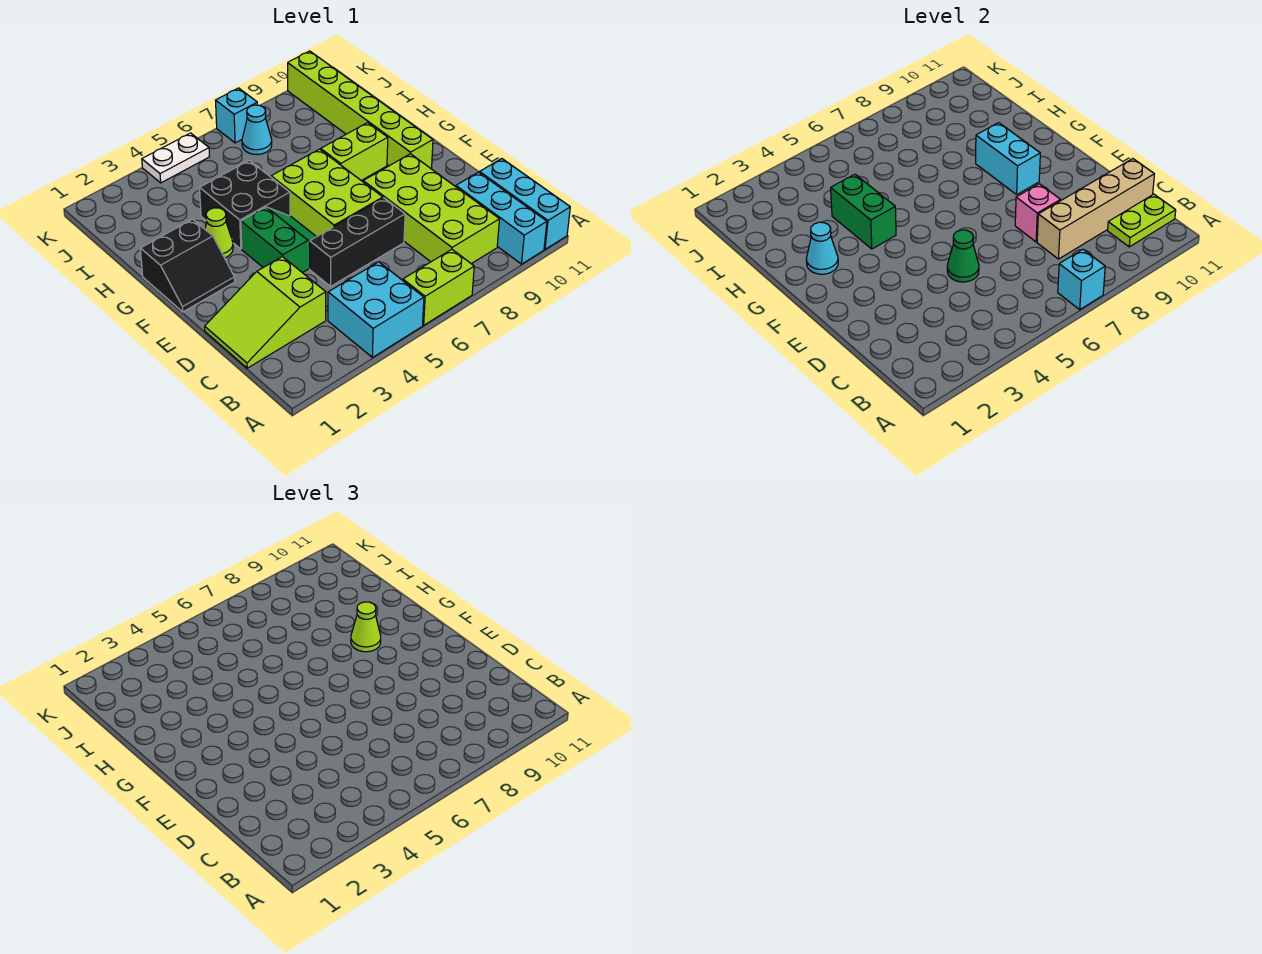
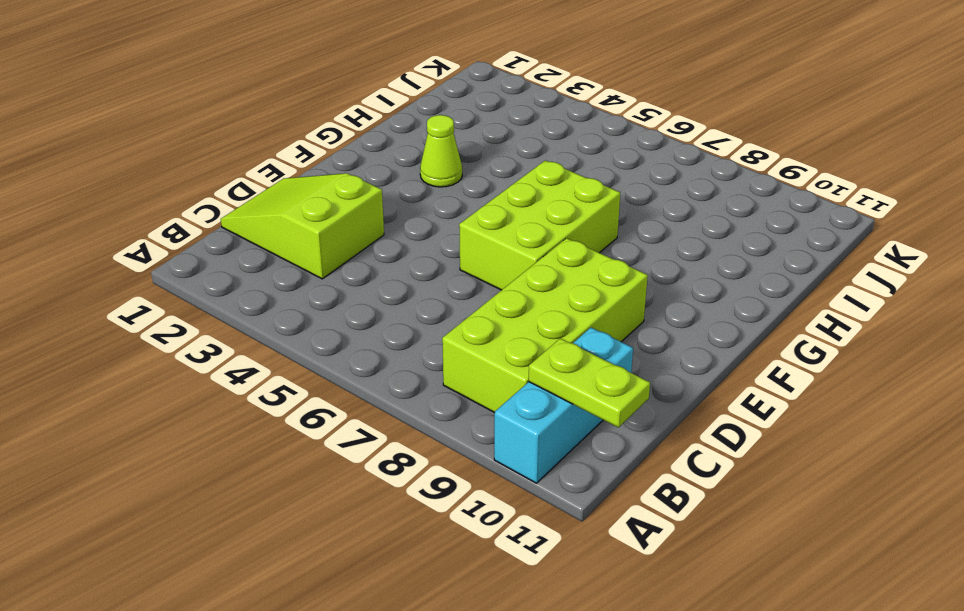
none -> cyan brick A4:B5 level 1
none -> lime brick A6:A7 level 1
none -> cyan brick A11:C11 level 1

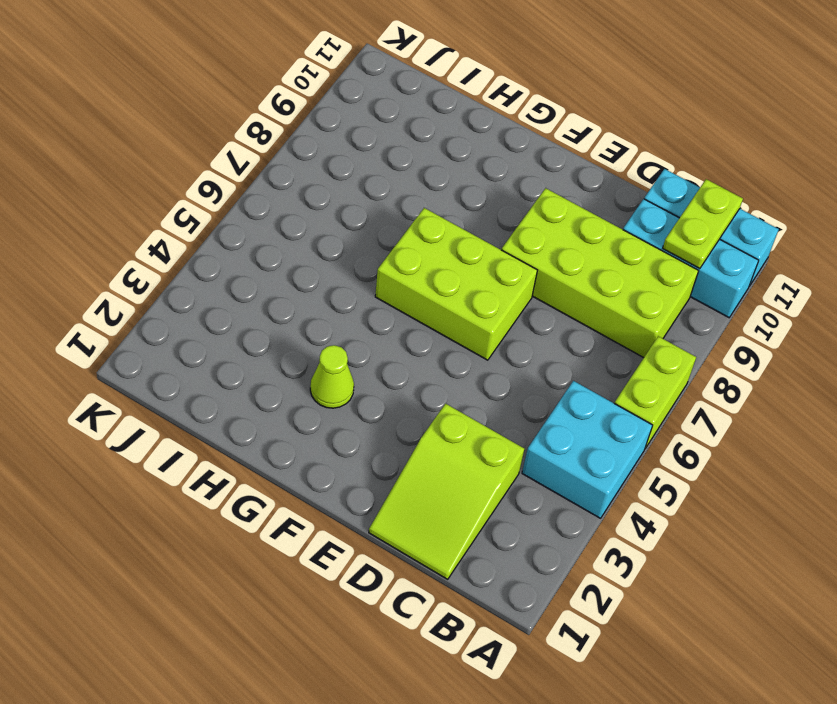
none -> black brick D5:D7 level 1
none -> green slope E4:F5 level 1 top 4
none -> black slope F1:G2 level 1 top G

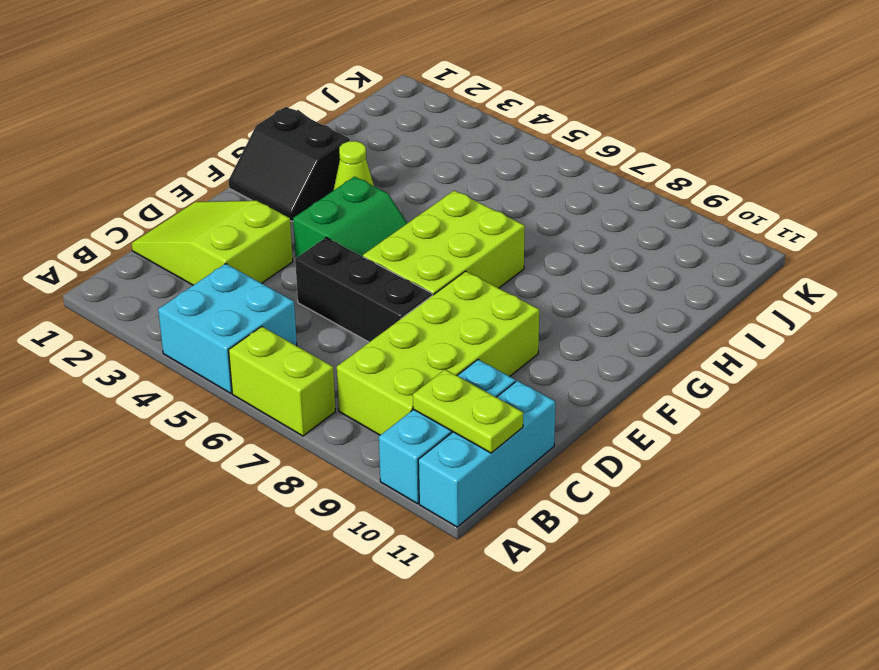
none -> lime brick F10:K10 level 1
none -> black brick G4:H5 level 1
none -> lime brick G8:G9 level 1

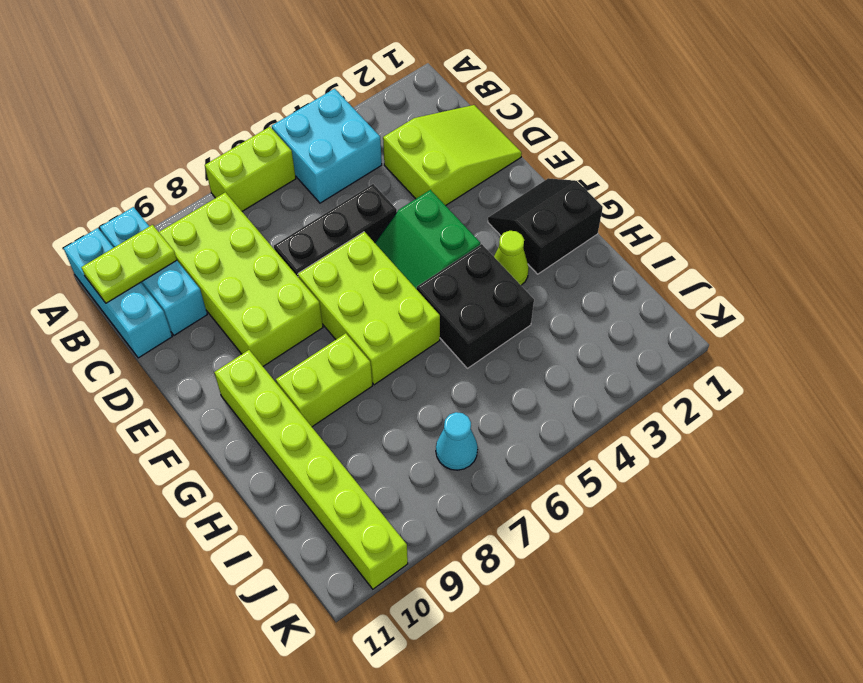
none -> white plate K4:K5 level 1
none -> cyan brick K7 level 1
none -> cyan brick A7 level 2

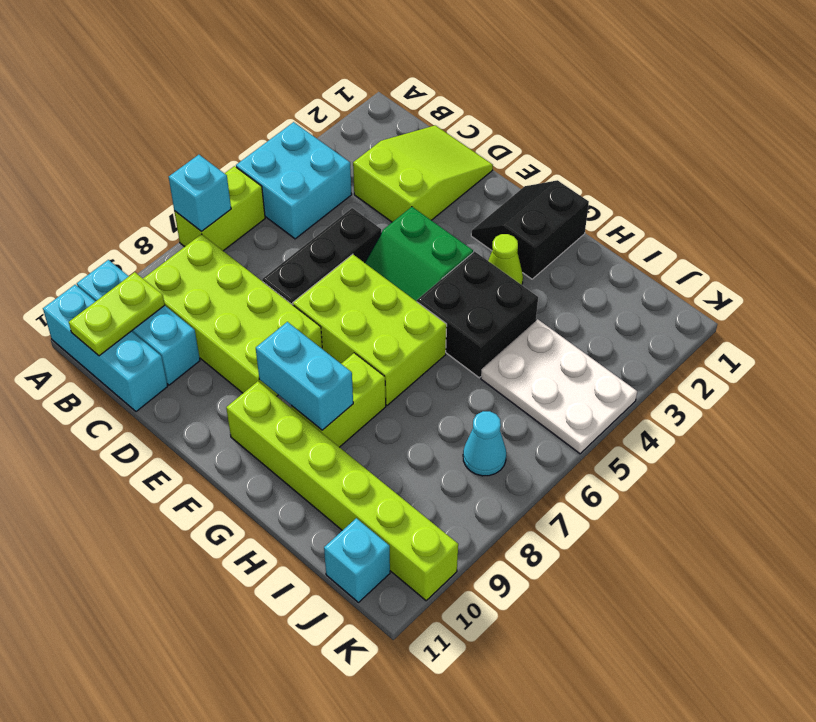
white plate I4:K5 level 1 -> white plate K4:K5 level 1
cyan brick J11 level 1 -> cyan brick K7 level 1
none -> tan brick C8:C11 level 2
none -> green cone D5 level 2
none -> pink brick D8 level 2

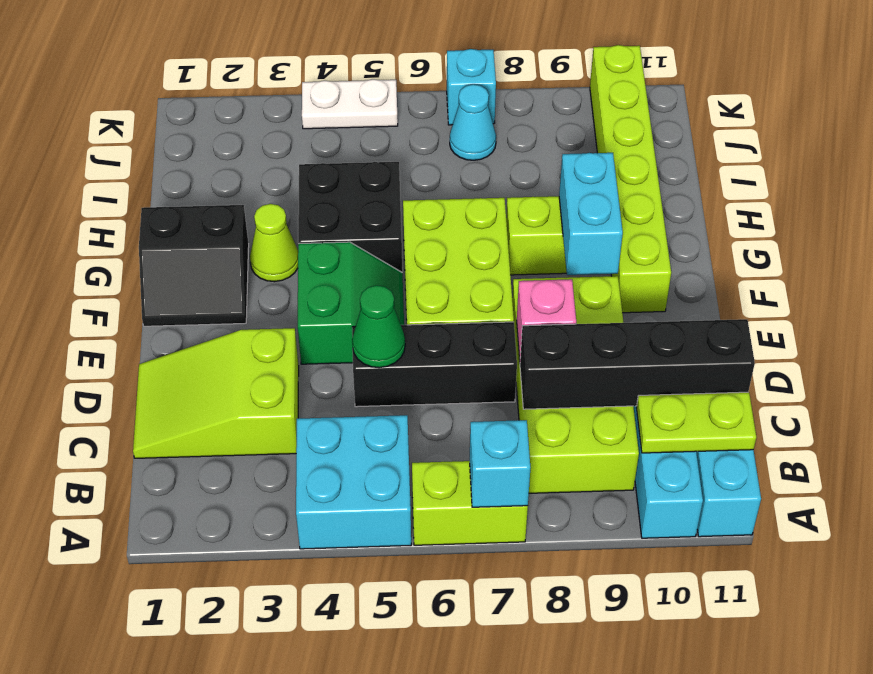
black brick C8:C11 level 2 -> tan brick C8:C11 level 2
none -> cyan cone G2 level 2
none -> green brick G4:H4 level 2
none -> lime cone G9 level 3

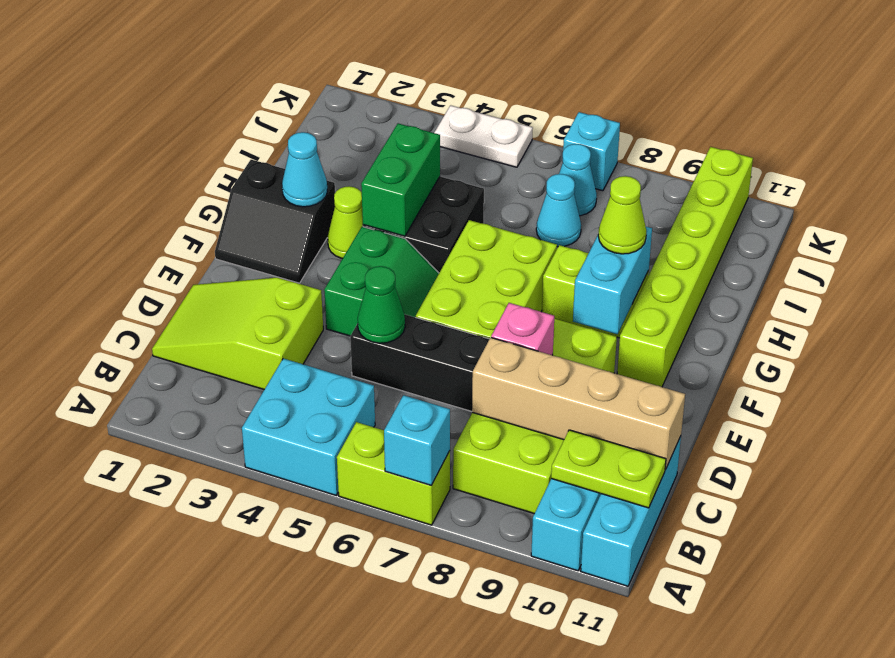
cyan cone I7 level 1 -> none

